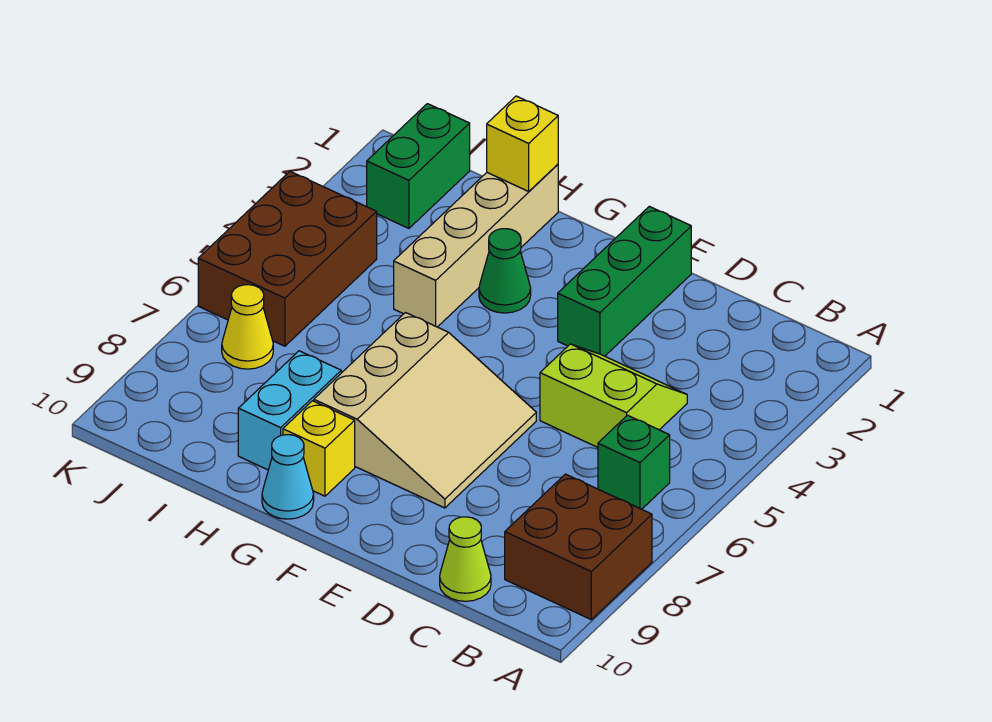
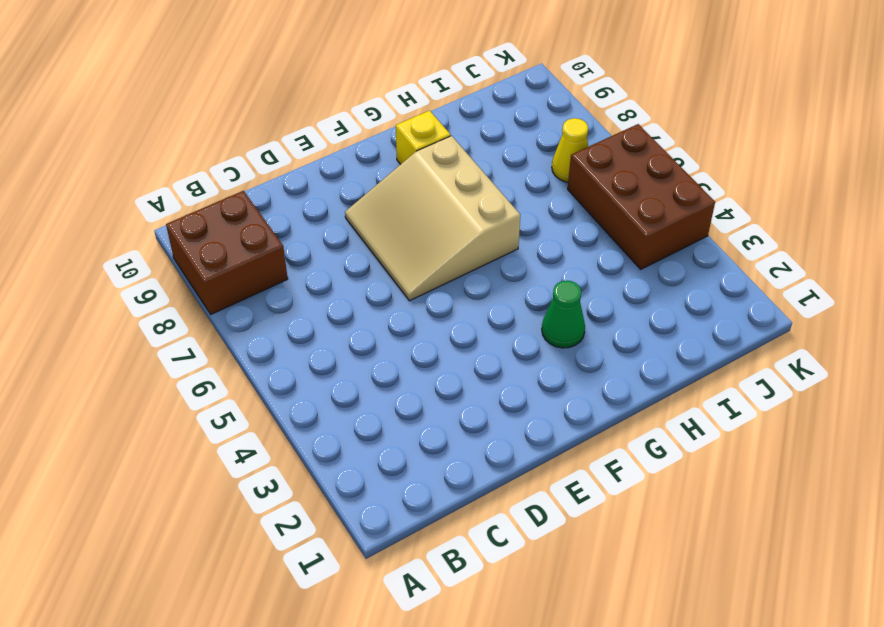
none -> green brick B6 level 1
none -> lime slope C4:D5 level 1 top 5
none -> lime cone C10 level 1

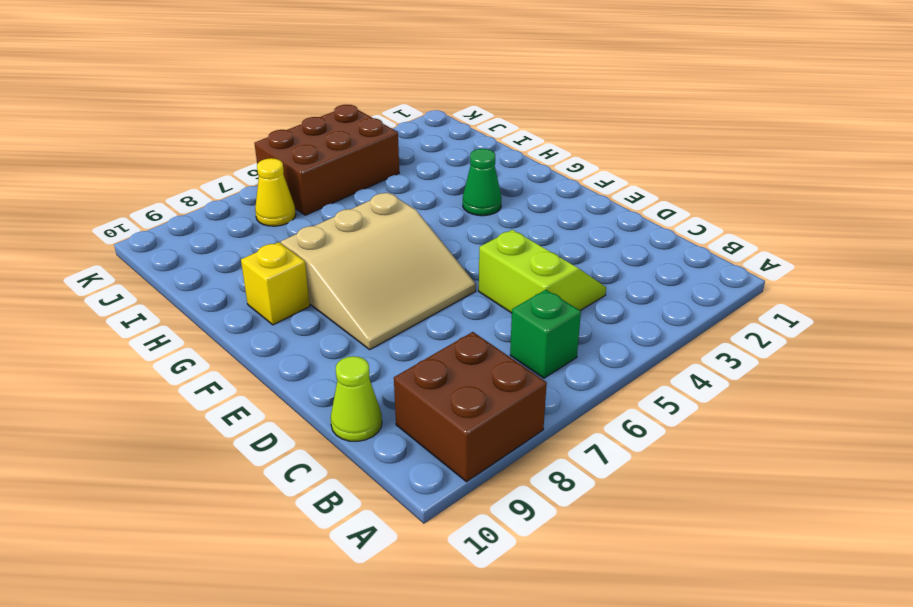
none -> green brick E1:E3 level 1
none -> cyan cone G10 level 1
none -> tan brick H1:H4 level 1

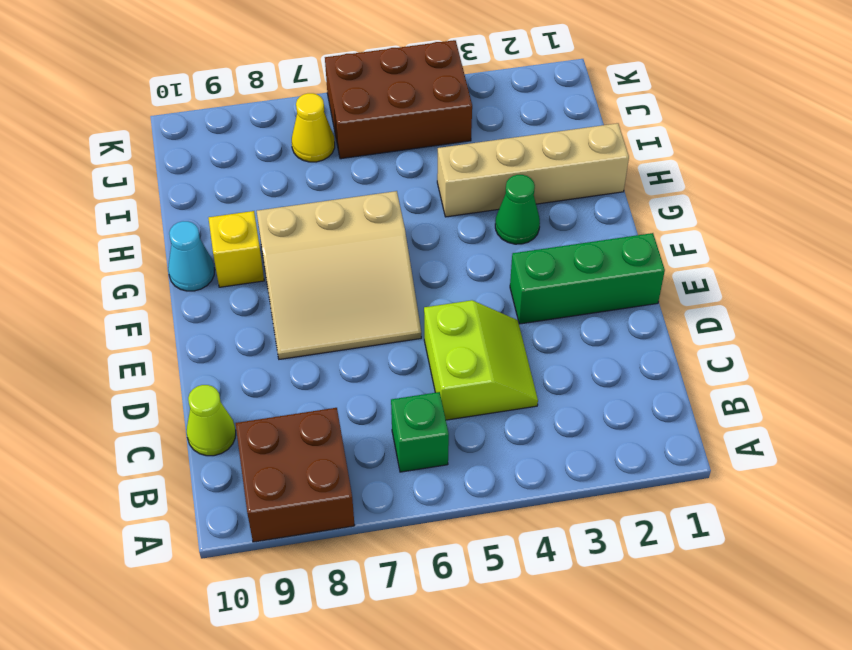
none -> cyan brick H8:H9 level 1
none -> green brick J1:J2 level 1
none -> yellow brick H1 level 2

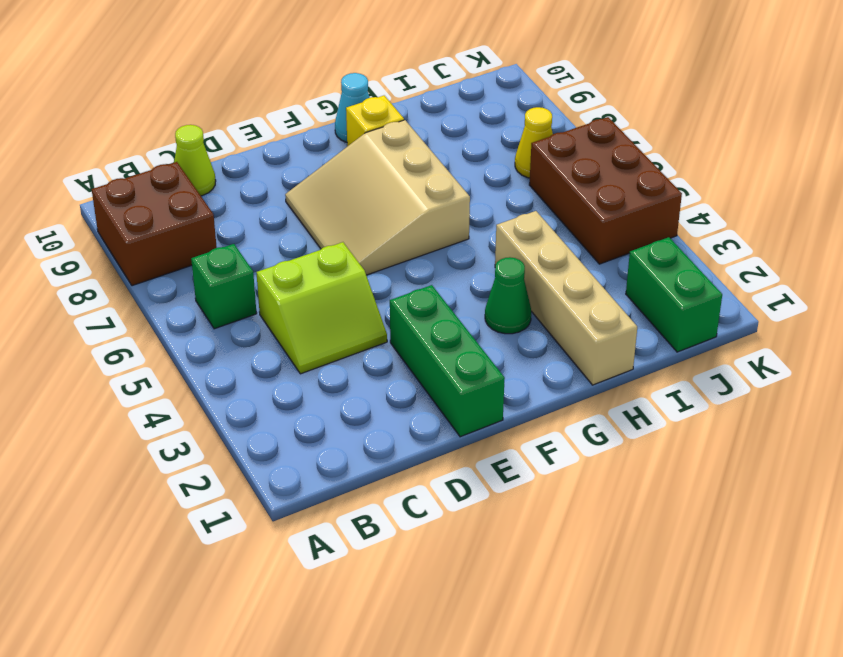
none -> cyan brick H8:H9 level 1
none -> yellow brick H1 level 2

